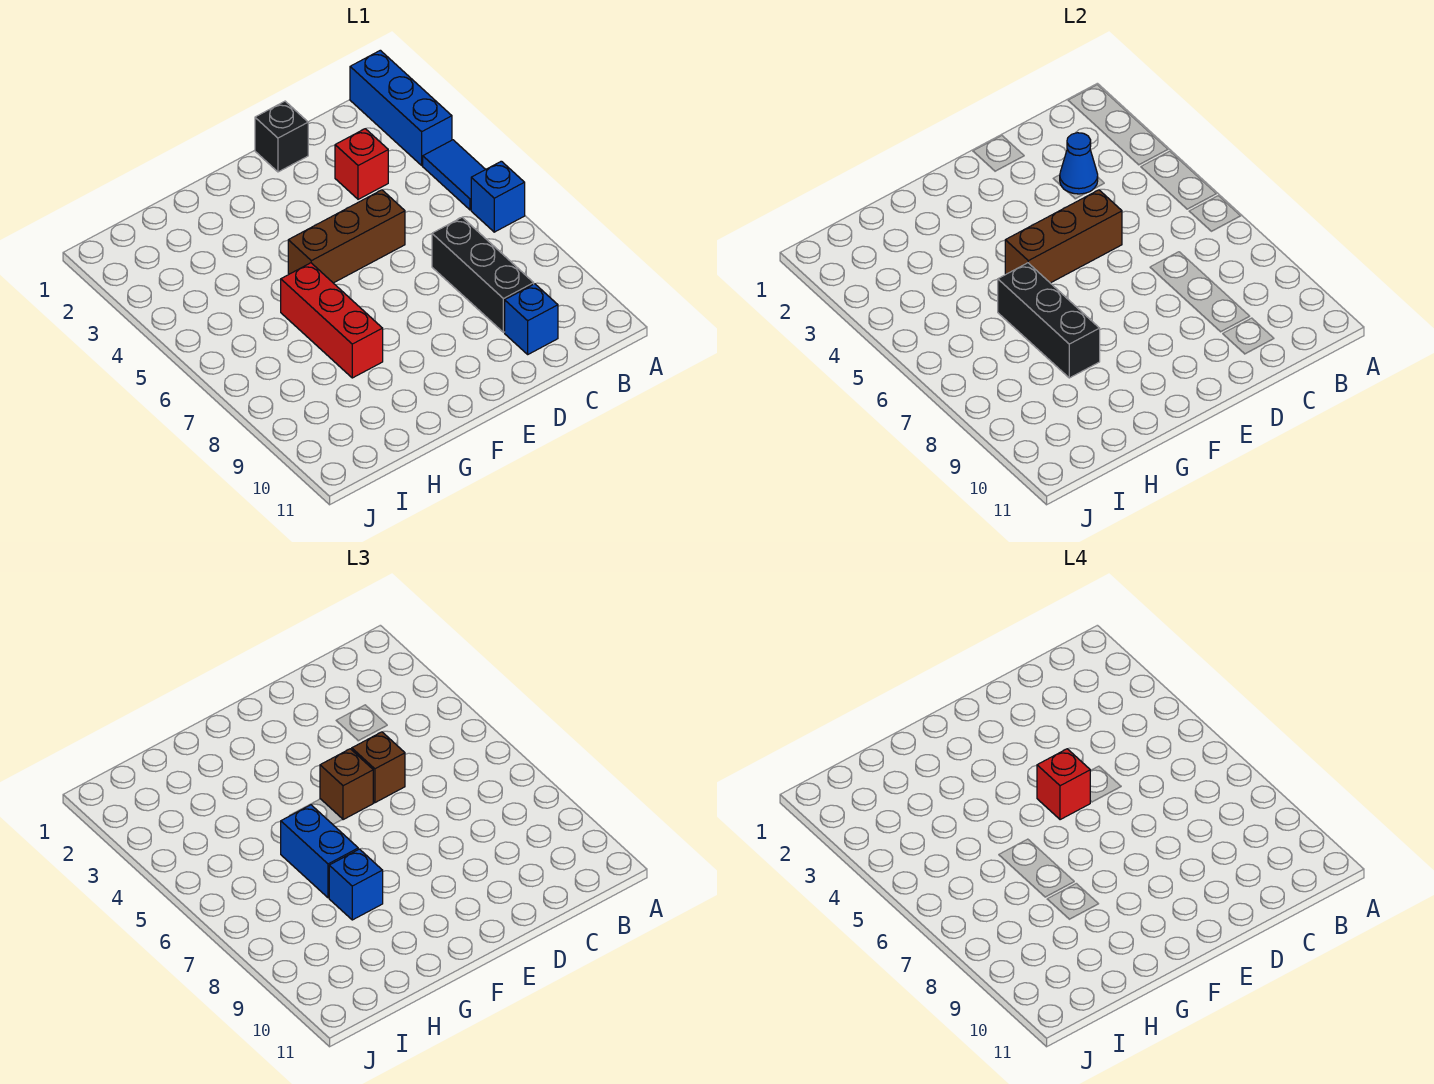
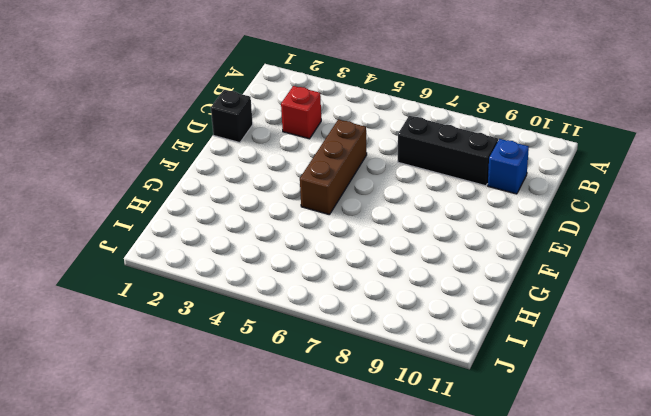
none -> blue brick A1:A3 level 1
none -> blue tile A4:A5 level 1
none -> blue brick A6 level 1

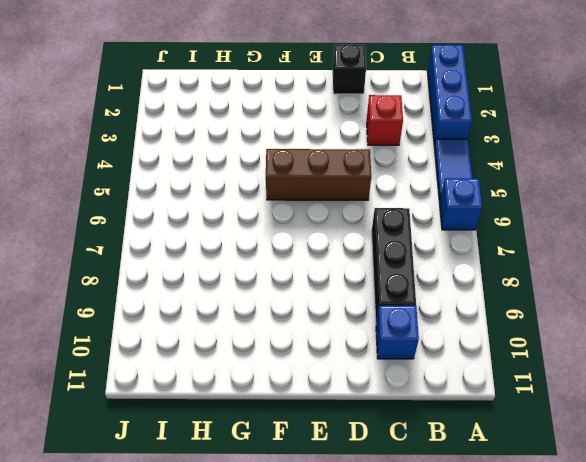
none -> red brick G6:G8 level 1
none -> blue cone C3 level 2
none -> brown brick D5:F5 level 2

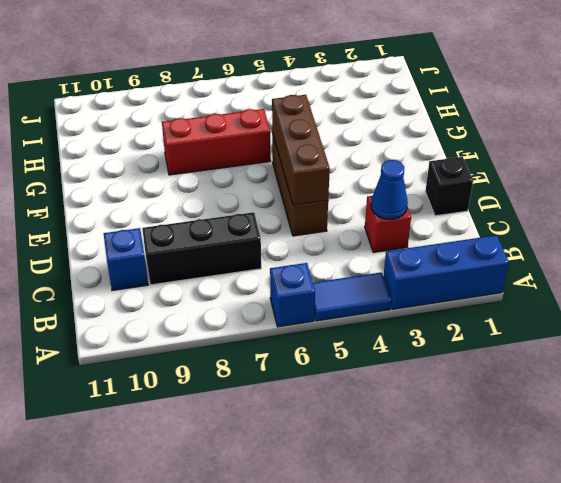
none -> black brick G6:G8 level 2
none -> brown brick D5 level 3
none -> brown brick E5 level 3

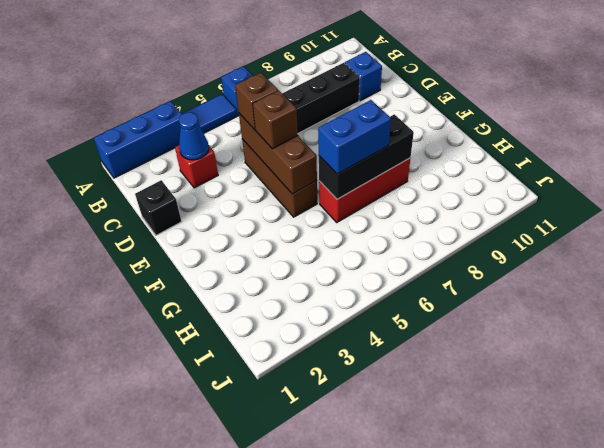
none -> blue brick G8 level 3
none -> red brick E5 level 4

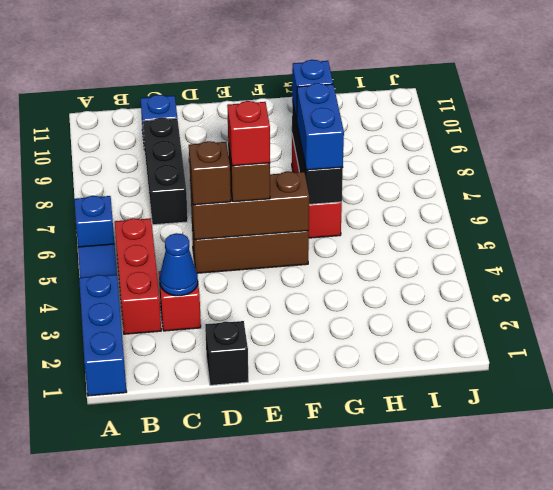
red brick B3:B5 level 1 -> none

